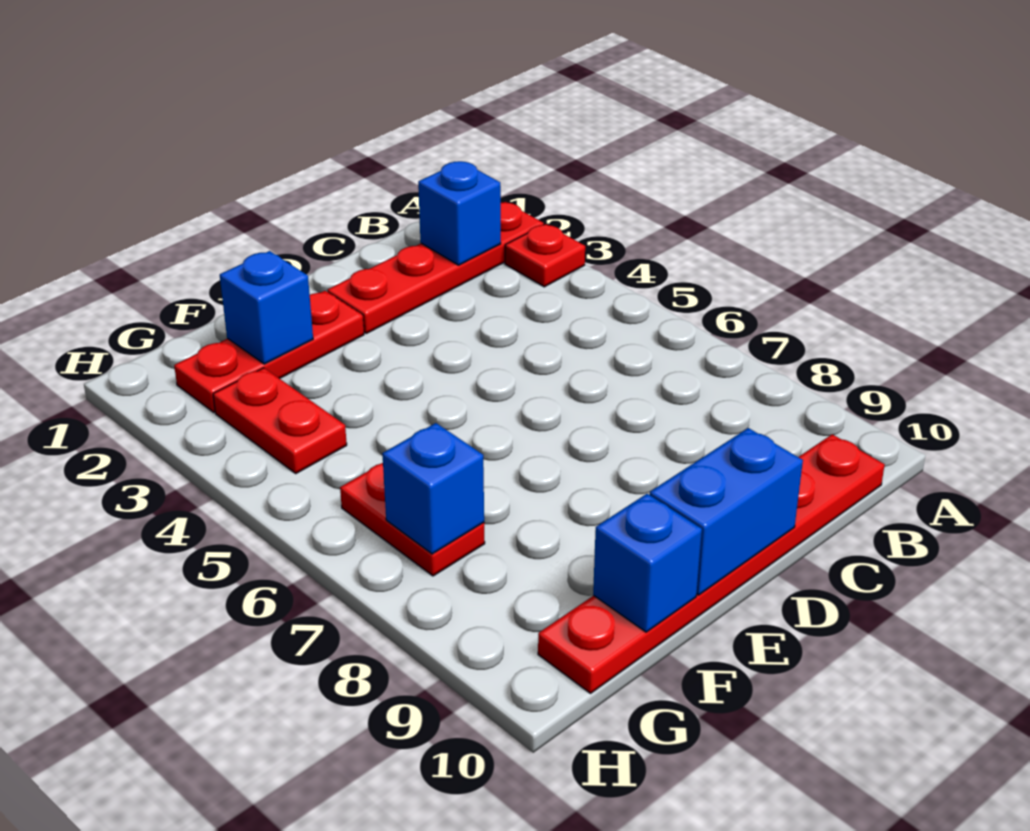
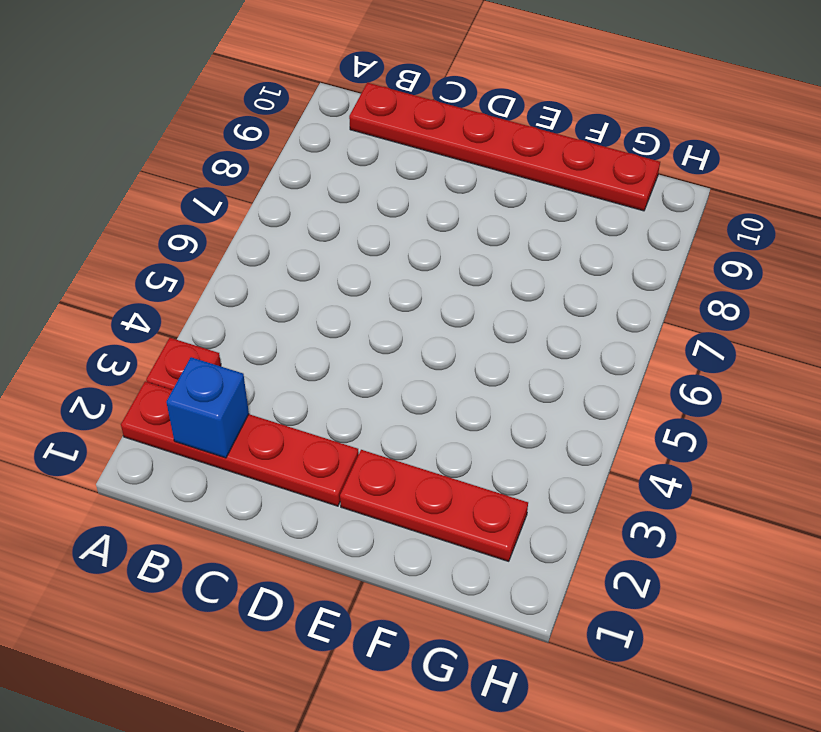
none -> red plate G3:G4 level 1
none -> red plate G6:G7 level 1

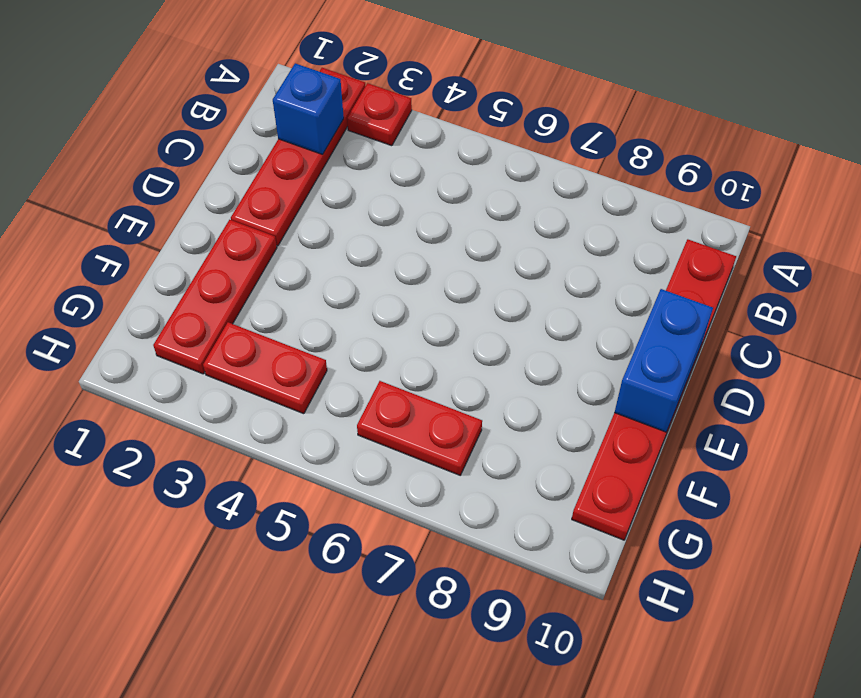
none -> blue brick F2 level 2
none -> blue brick F10 level 2

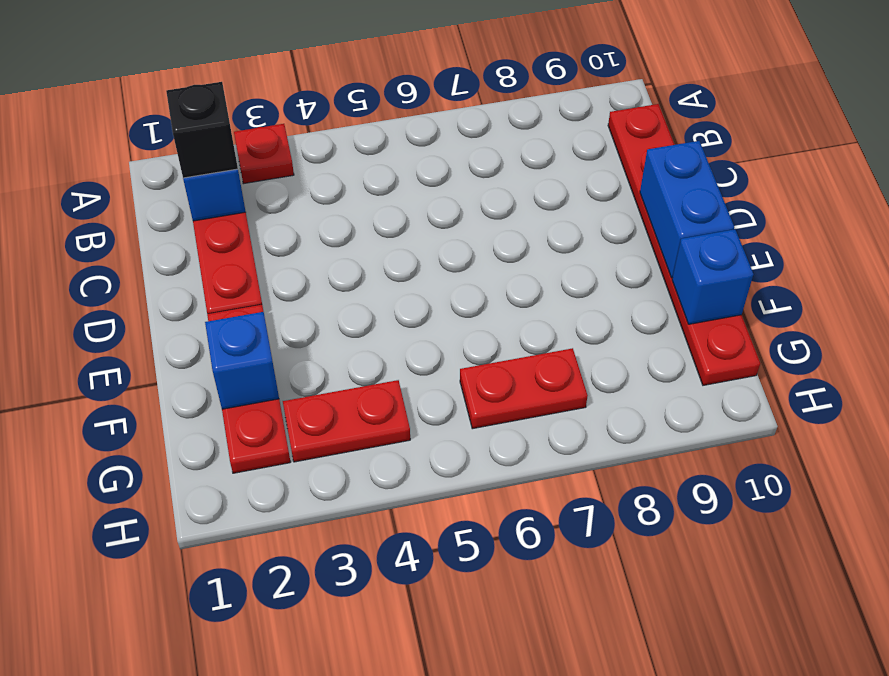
black brick B2 level 3 -> none
none -> blue brick G7 level 2

